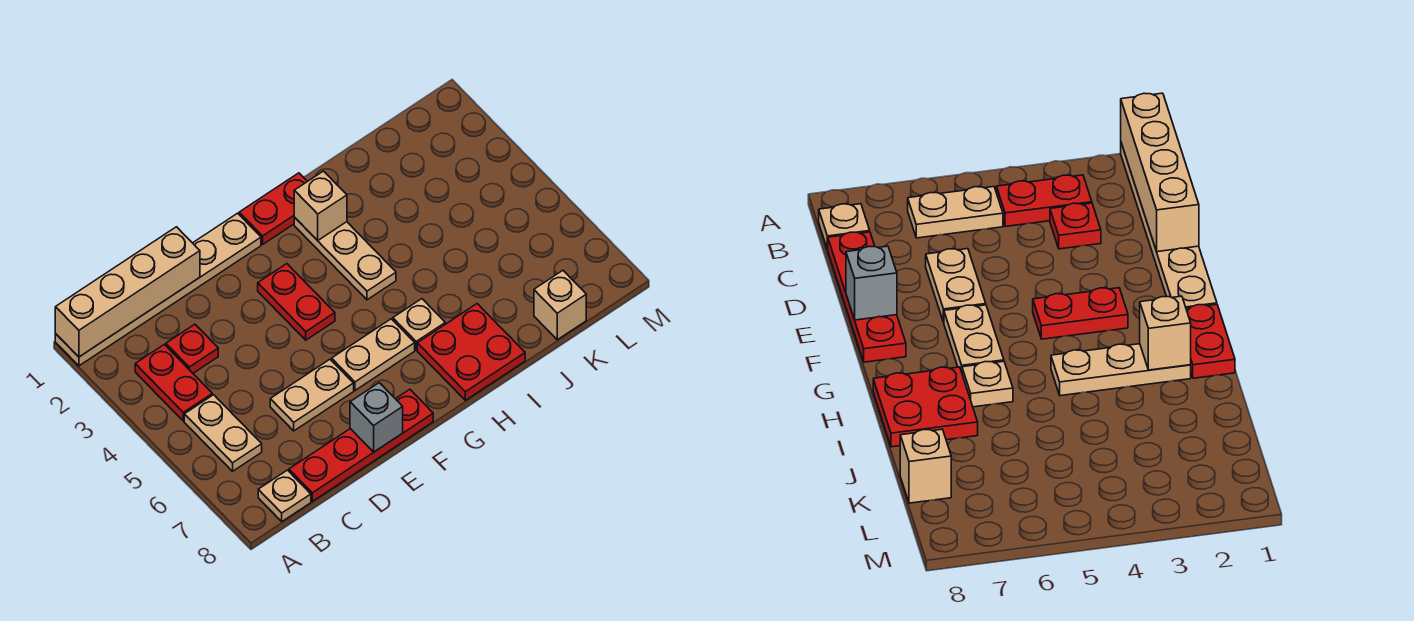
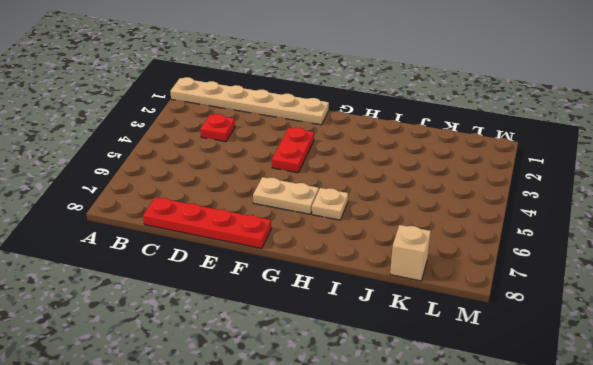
none -> red plate B3:B4 level 1
none -> tan plate B5:B6 level 1
none -> tan plate B8 level 1

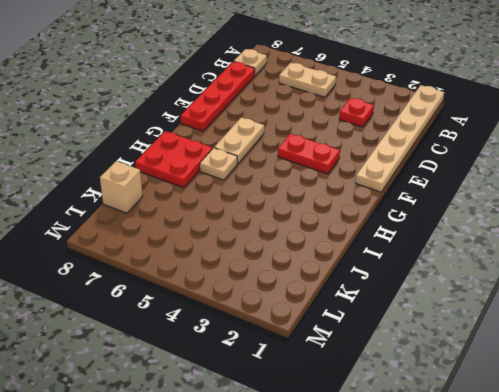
none -> red plate B3:B4 level 1
none -> tan plate D6:E6 level 1
none -> red plate G1:H1 level 1

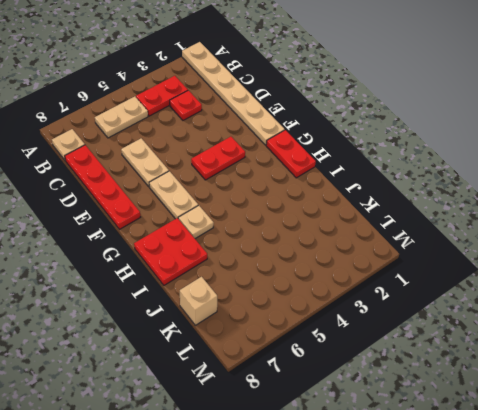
none -> tan plate H2:H4 level 1
none -> tan brick A1:D1 level 2
none -> grey brick E8 level 2

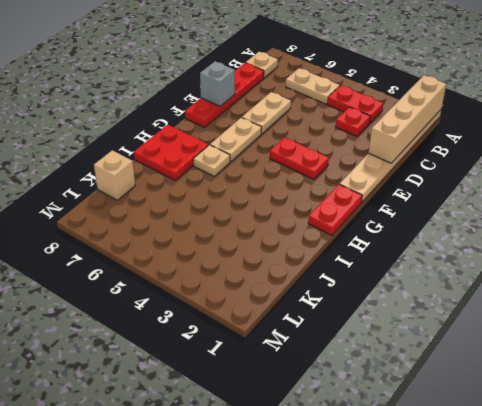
none -> tan plate H2:H4 level 1
none -> tan brick H2 level 2

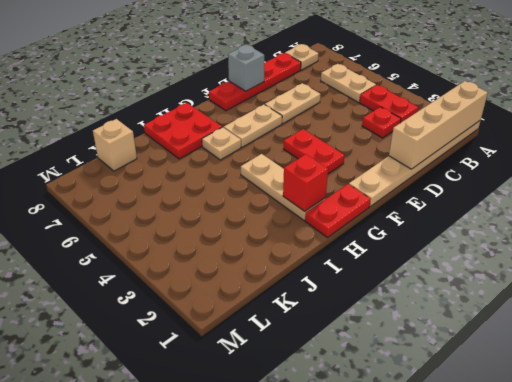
red brick H2 level 2 -> tan brick H2 level 2

